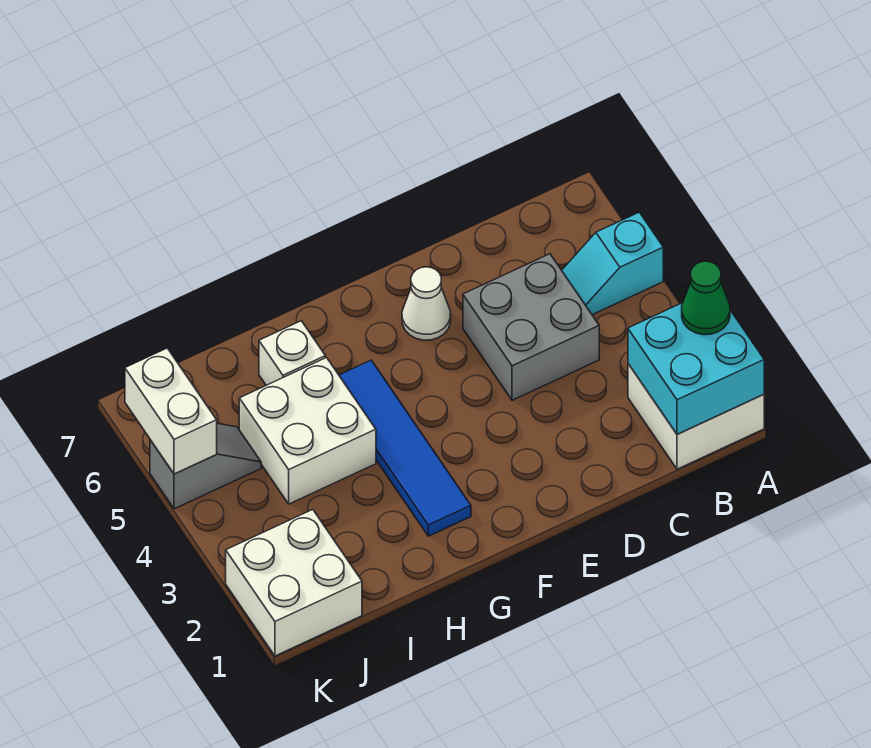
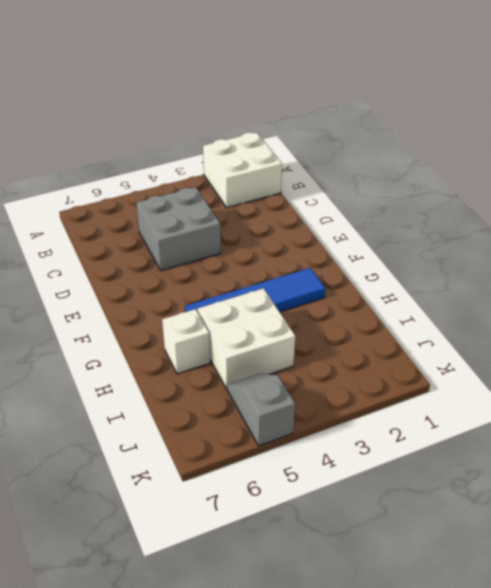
none -> cyan slope A5:B5 level 1 top A
none -> white cone E6 level 1
none -> white brick J1:K2 level 1

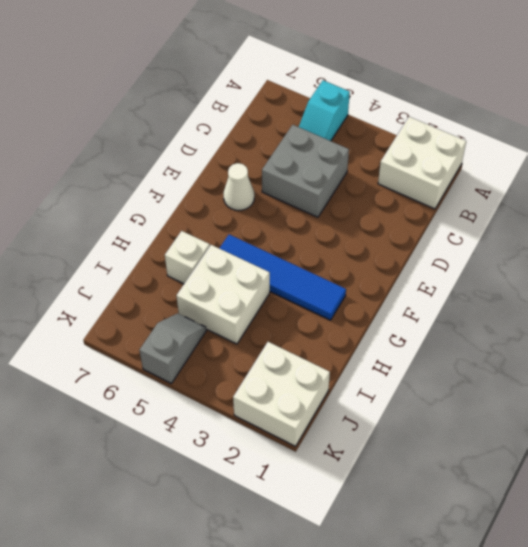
none -> cyan brick A1:B2 level 2
none -> white brick K5:K6 level 2
none -> green cone A2 level 3

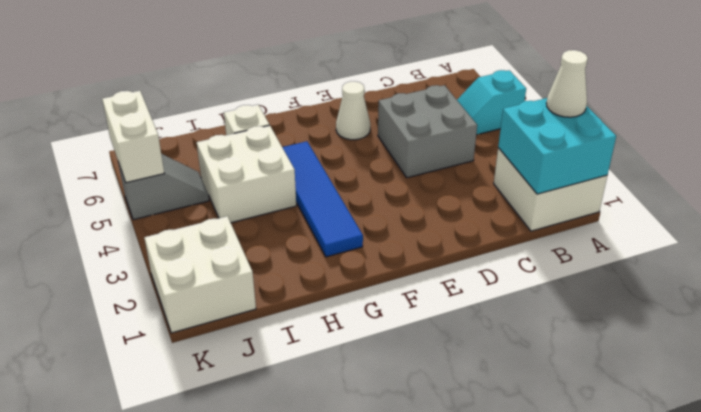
white cone A2 level 3 -> green cone A2 level 3

